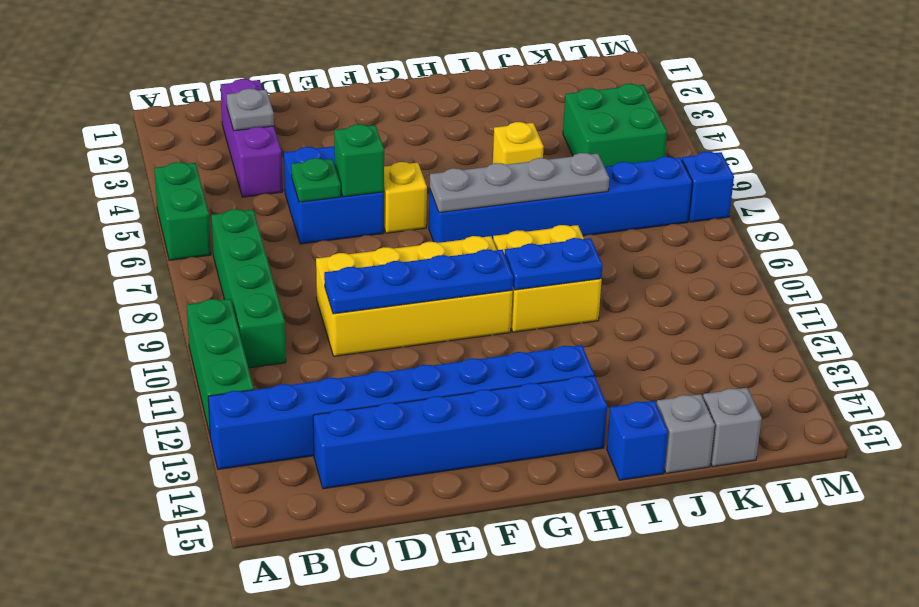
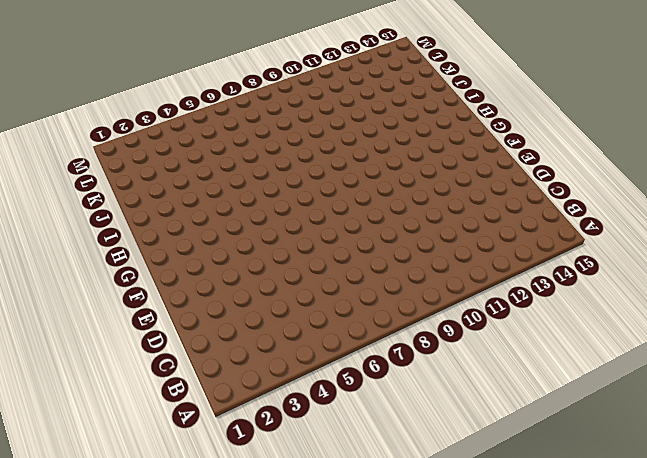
none -> green brick A5:A6 level 1
none -> green brick A10:A12 level 1
none -> blue brick A13:H13 level 1

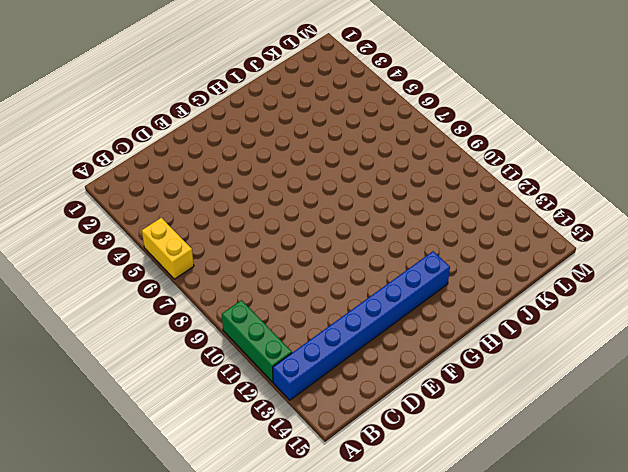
yellow brick A5:A6 level 1 -> green brick A5:A6 level 1
none -> green brick B7:B10 level 1
none -> purple brick C2:C4 level 1
none -> blue brick C14:H14 level 1

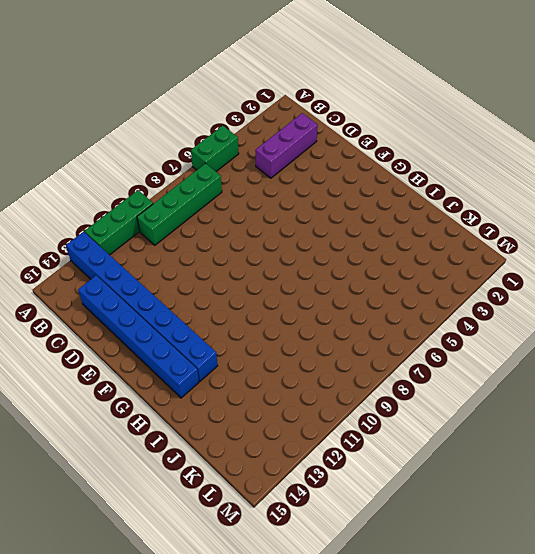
none -> blue brick D5:E6 level 1
none -> yellow brick D9:G10 level 1
none -> yellow brick F6 level 1

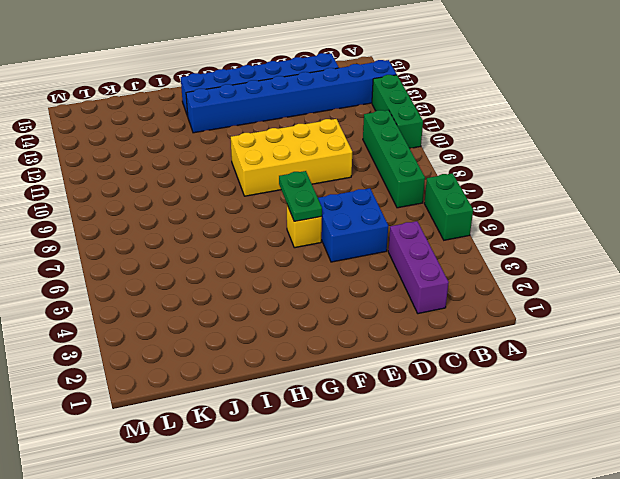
green plate F6:F7 level 2 -> none
none -> blue brick G7:L7 level 1
none -> yellow brick H9:I10 level 1
none -> yellow brick I5 level 1

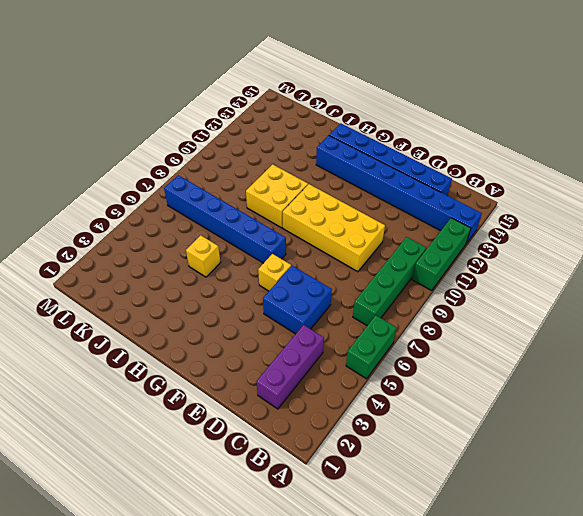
none -> blue brick I15 level 1
none -> grey brick J15 level 1
none -> green brick K4:L5 level 1

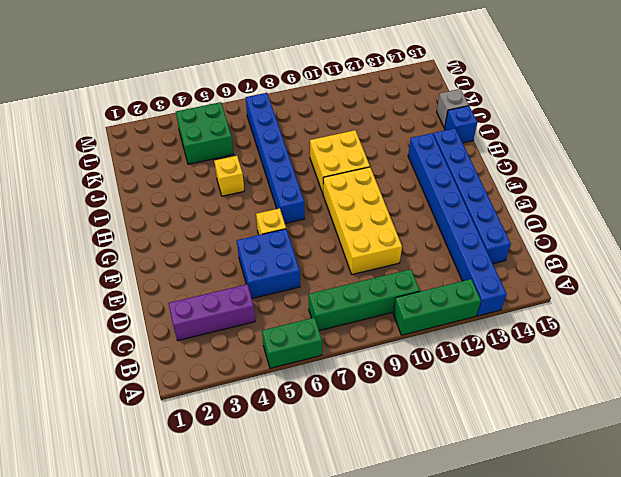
none -> grey brick K15 level 1
none -> blue brick M7 level 1
none -> grey plate C3 level 2

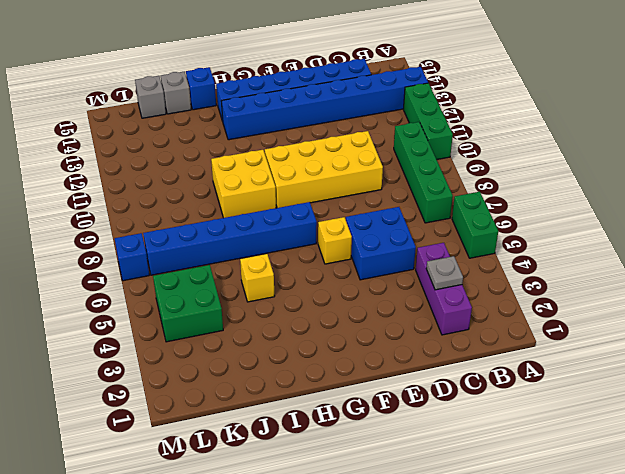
none -> green plate D6 level 2
none -> blue plate D10:G10 level 2
none -> green brick E6 level 2

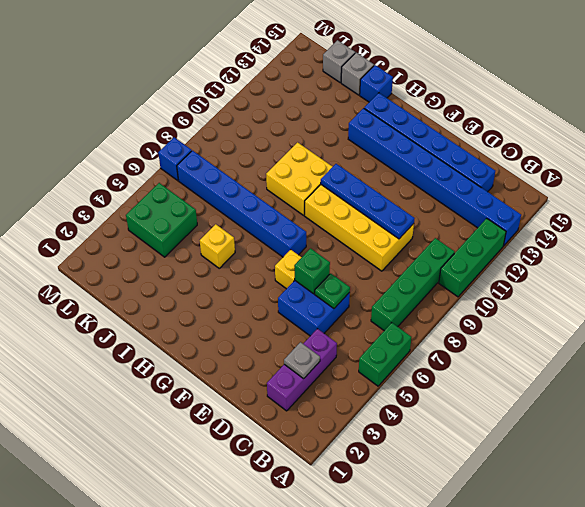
none -> grey plate G7:J7 level 2
none -> blue plate H10:I10 level 2

